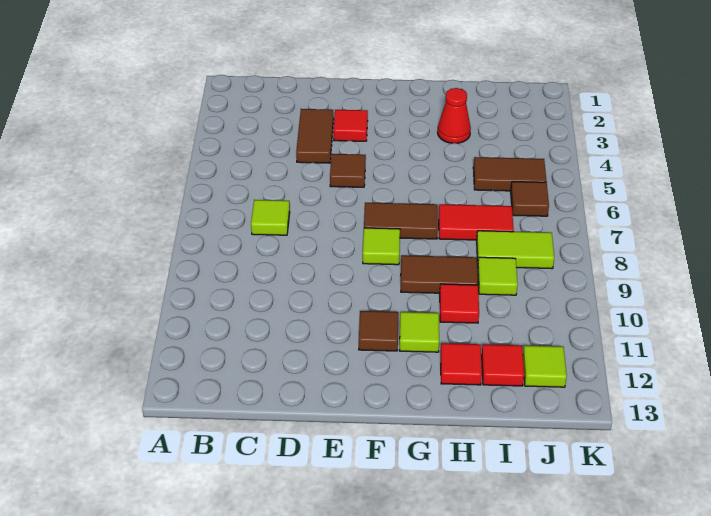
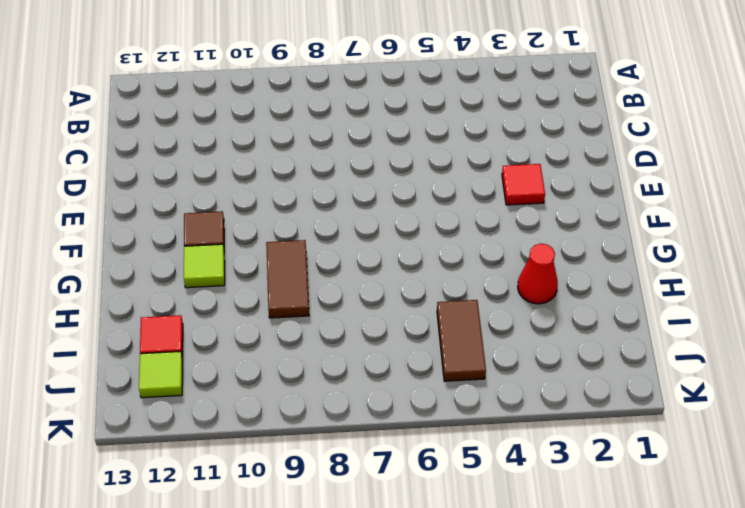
none -> lime tile C7 level 1
none -> brown tile D3:D4 level 1
none -> brown tile E5 level 1

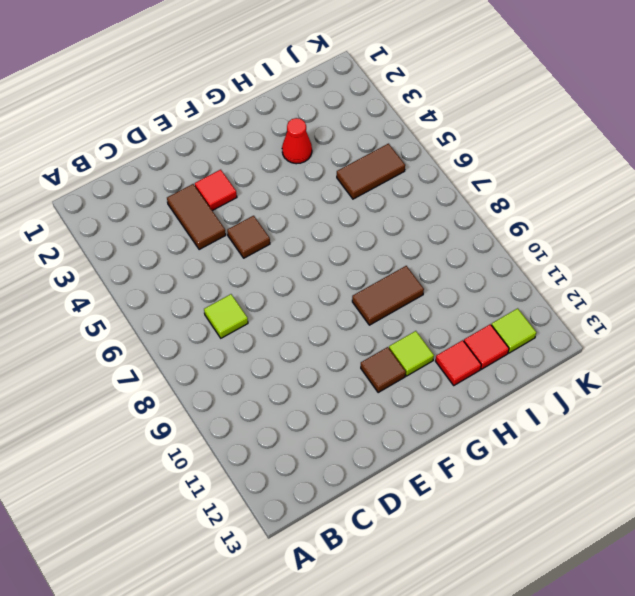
none -> brown tile F7:G7 level 1
none -> lime tile F8 level 1
none -> red tile H7:I7 level 1

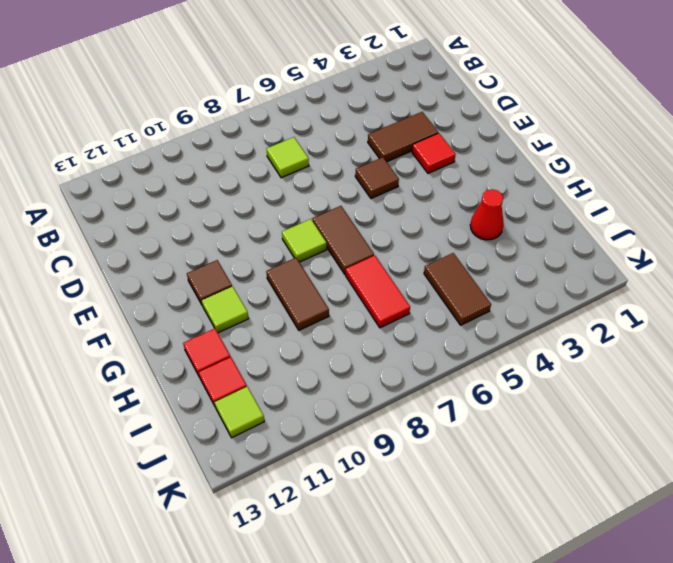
none -> red tile H10 level 1
none -> lime tile I8:J8 level 1
none -> lime tile I9 level 1

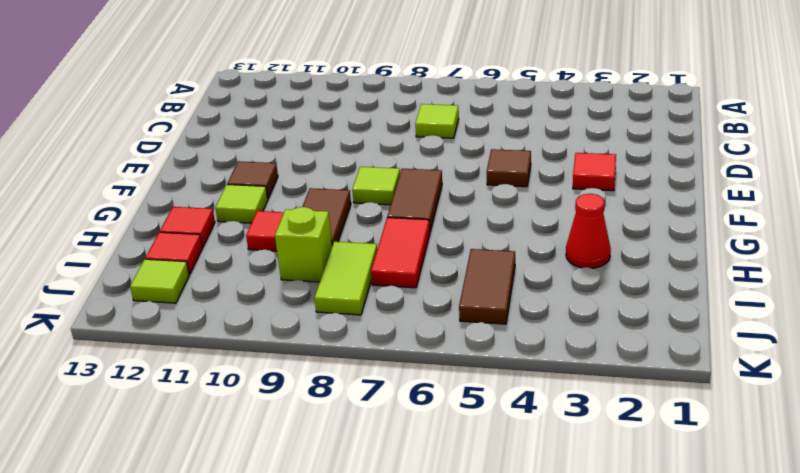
lime brick I9 level 1 -> lime tile I9 level 1
none -> brown tile D3:D4 level 1
none -> brown tile J6 level 1

